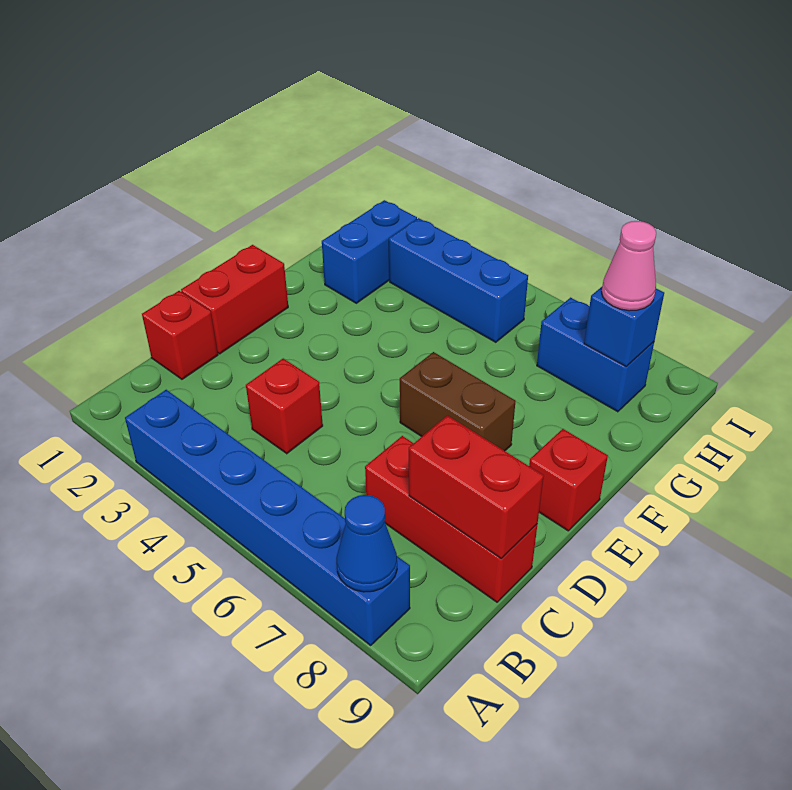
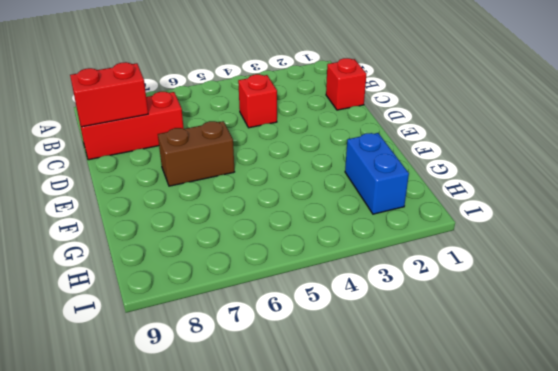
none -> blue brick A3:A8 level 1
none -> red brick D1:E1 level 1
none -> red brick E9 level 1

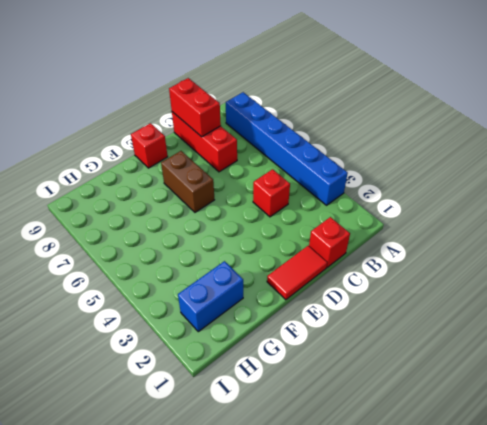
red tile D1:E1 level 1 -> red brick D1:E1 level 1
none -> blue brick H3:H5 level 1
none -> blue brick H7:H8 level 1
none -> blue cone A8 level 2

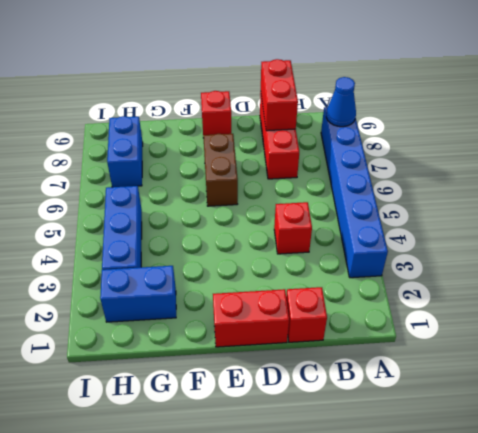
none -> blue brick H8 level 2
none -> pink cone H8 level 3

